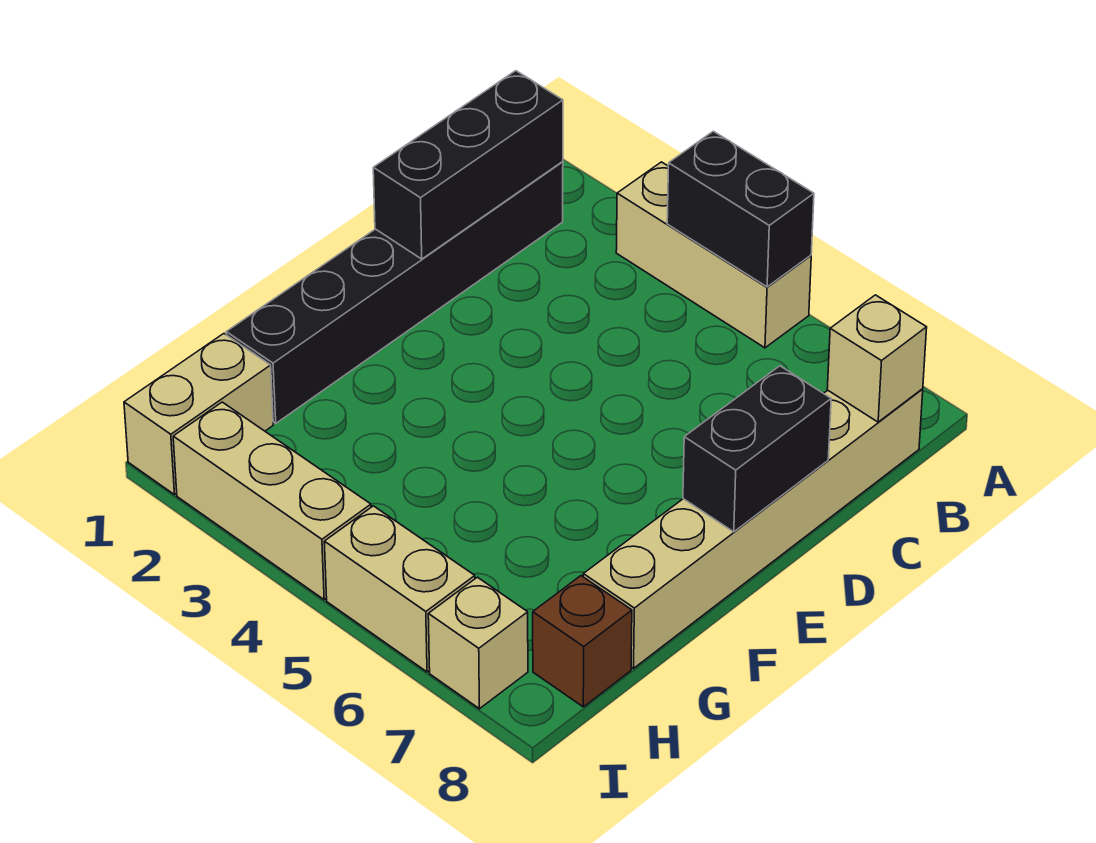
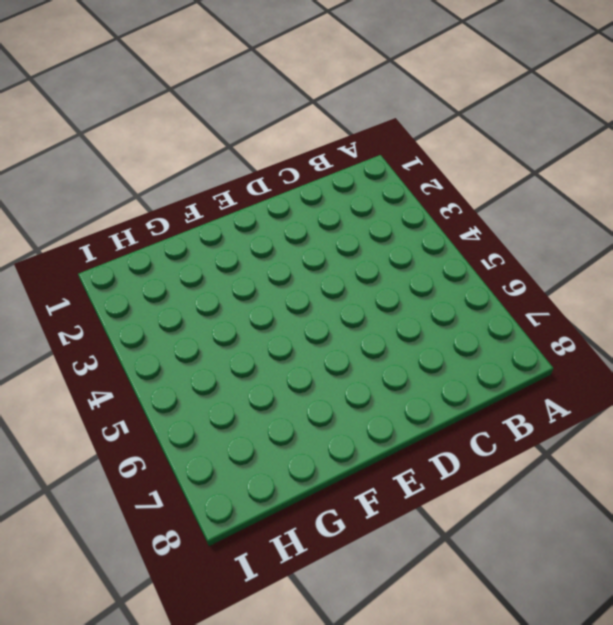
none -> tan brick A3:A5 level 1
none -> black brick B1:G1 level 1
none -> tan brick B8:G8 level 1

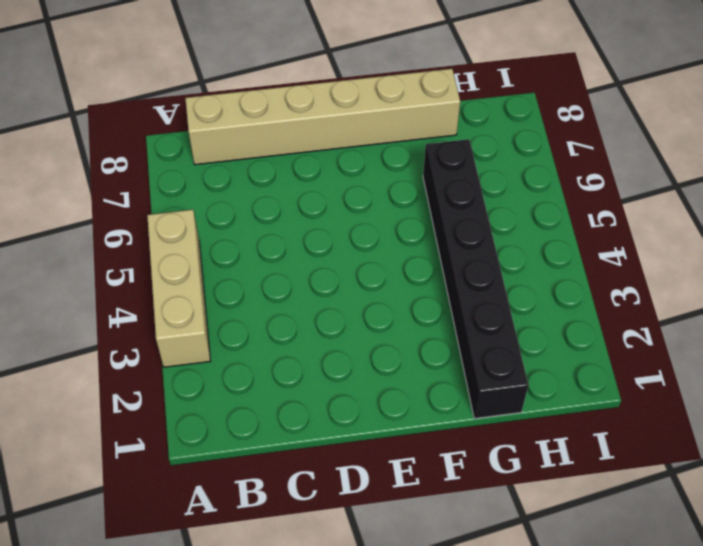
black brick G1:G6 level 1 -> black brick B1:G1 level 1
none -> tan brick H1:I1 level 1
none -> brown brick H8 level 1
none -> tan brick I2:I4 level 1

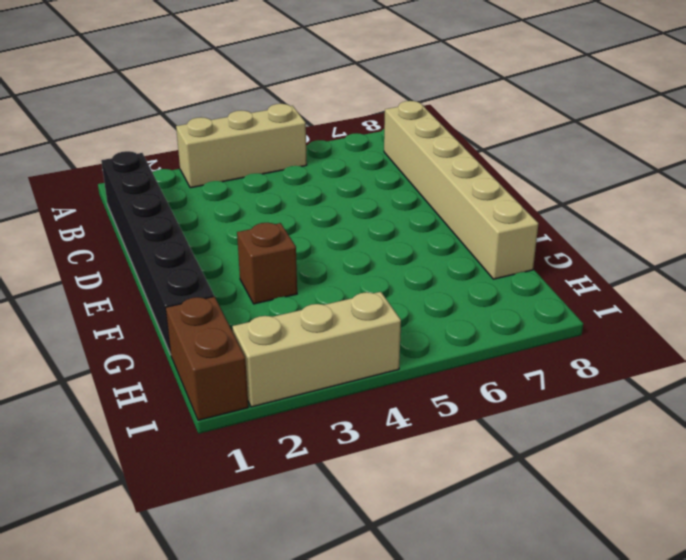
brown brick F3 level 1 -> brown brick H8 level 1
brown brick H1:I1 level 1 -> tan brick H1:I1 level 1
none -> tan brick I5:I6 level 1
none -> tan brick I7 level 1
none -> black brick A4:A5 level 2

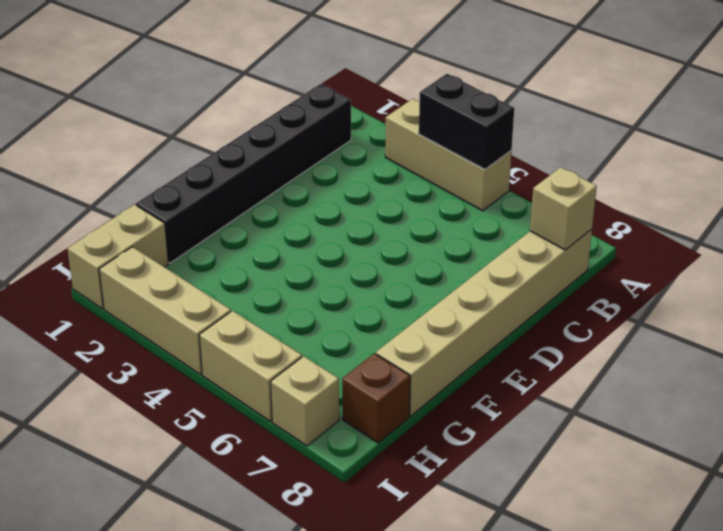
none -> black brick B1:D1 level 2
none -> black brick D8:E8 level 2

